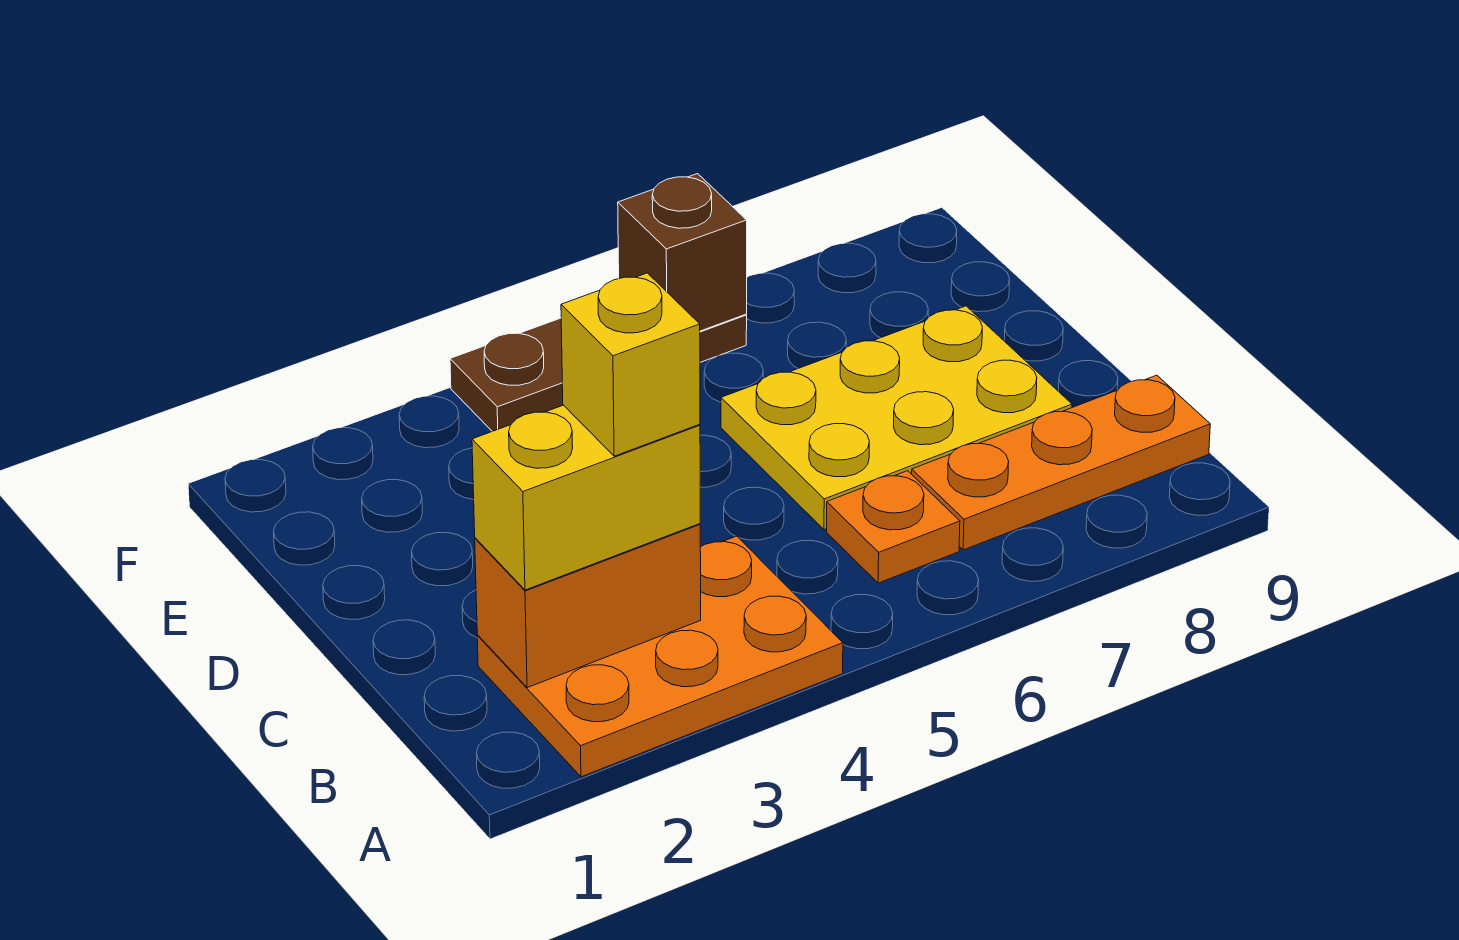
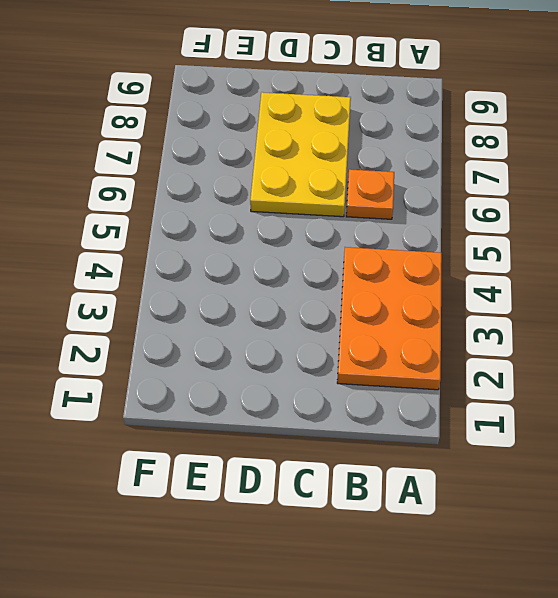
none -> orange plate B7:B9 level 1
none -> brown plate F4:F6 level 1

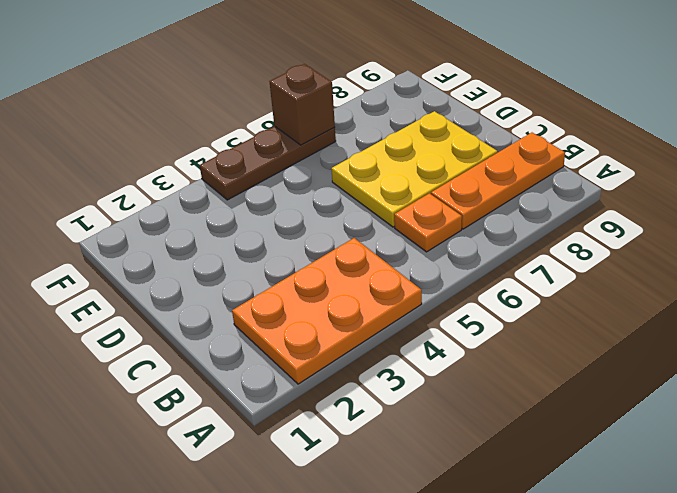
none -> orange brick B2:B3 level 2
none -> yellow brick B2:B3 level 3

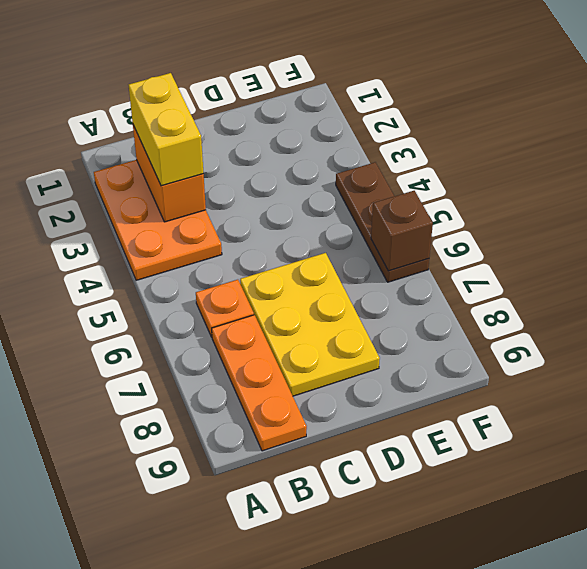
none -> yellow brick B3 level 4

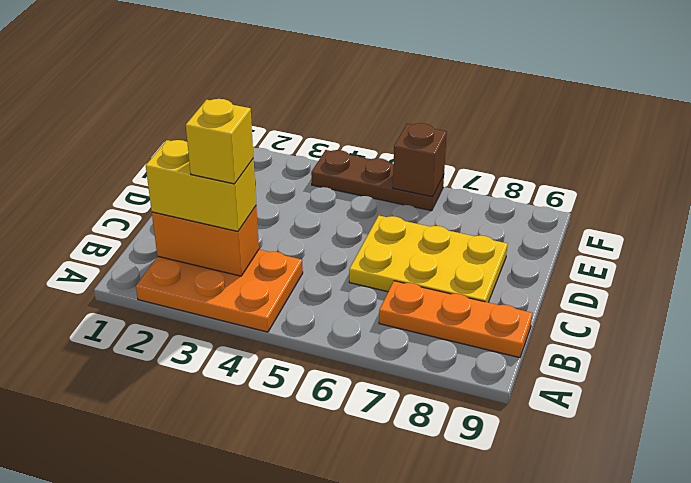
none -> orange plate B6 level 1

